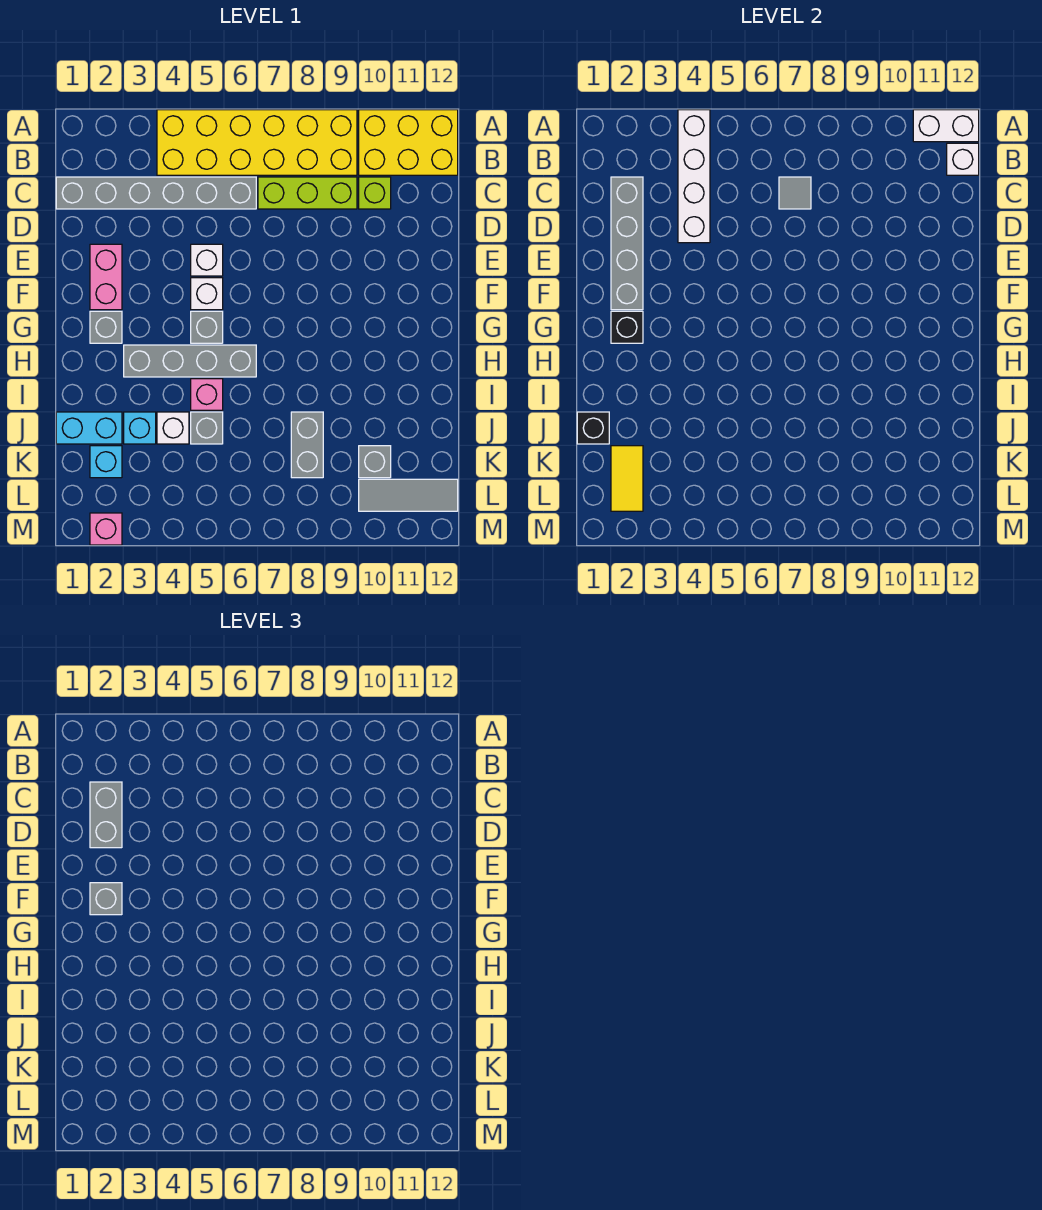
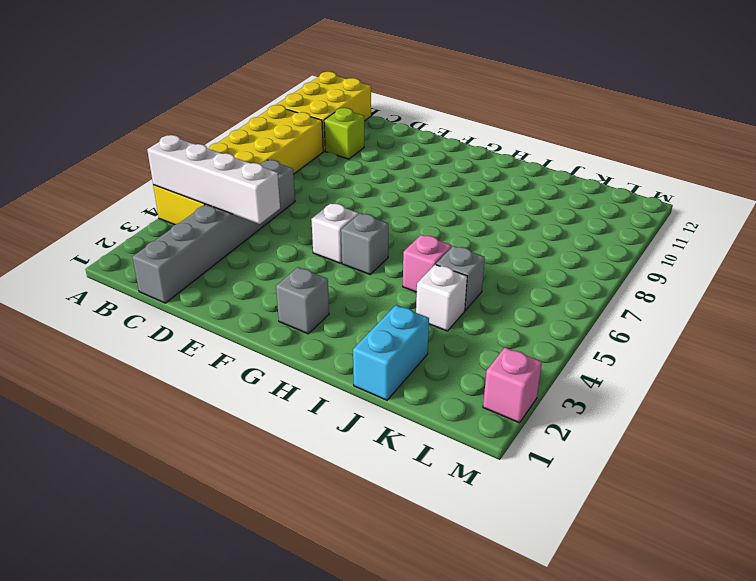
none -> lime brick C7:C9 level 1
none -> pink brick E2:F2 level 1
none -> white brick E5 level 1
none -> grey brick H3:H6 level 1

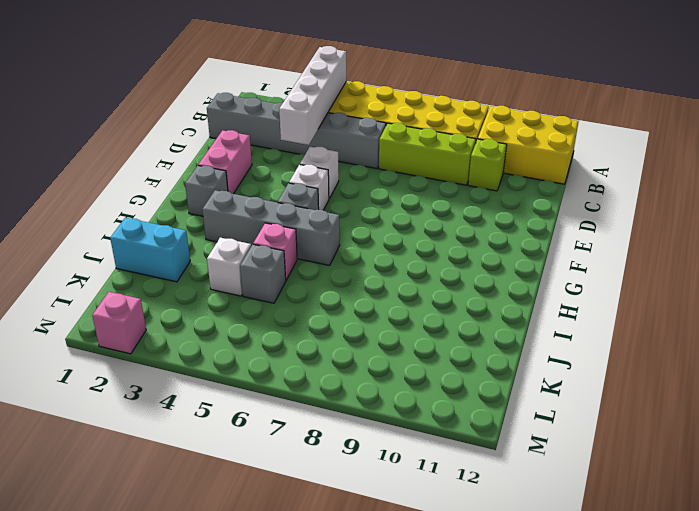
none -> cyan brick J3 level 1
none -> grey brick J8:K8 level 1
none -> cyan brick K2 level 1
none -> grey brick K10 level 1

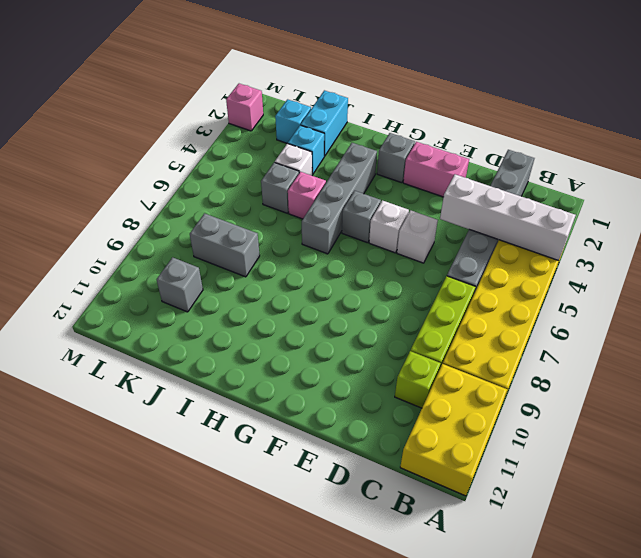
none -> grey tile L10:L12 level 1
none -> white brick A11:A12 level 2
none -> white brick B12 level 2
none -> grey brick C2:F2 level 2

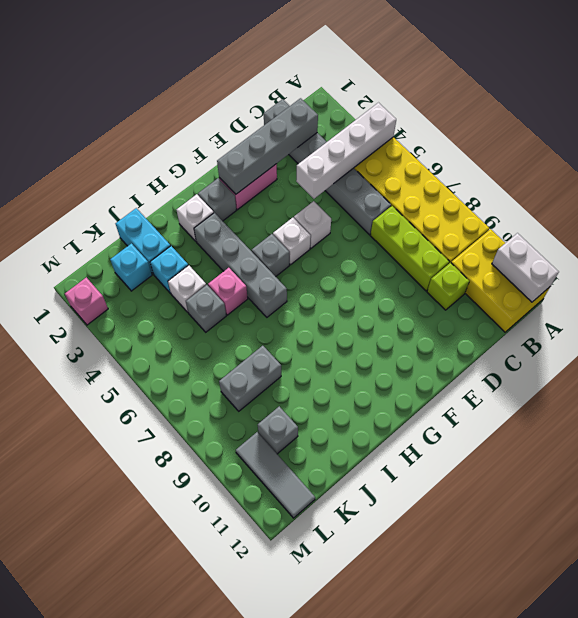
white brick H2 level 1 -> white brick B12 level 2
none -> grey tile C7 level 2
none -> black brick G2 level 2
none -> black brick J1 level 2
none -> yellow tile K2:L2 level 2

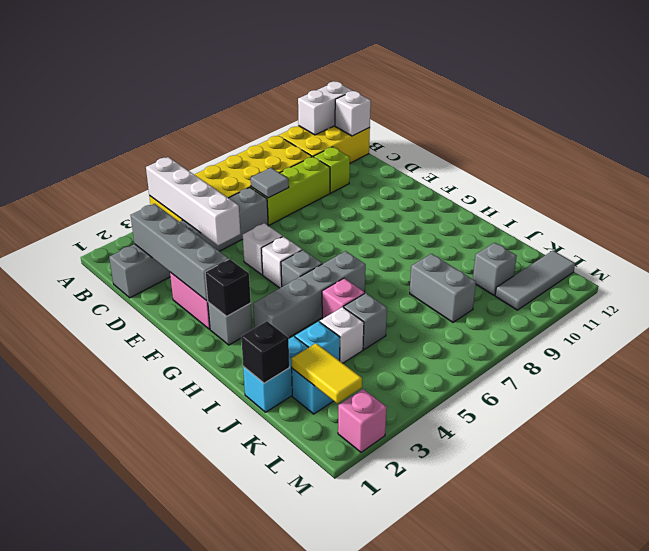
none -> grey brick C2:D2 level 3
none -> grey brick F2 level 3

